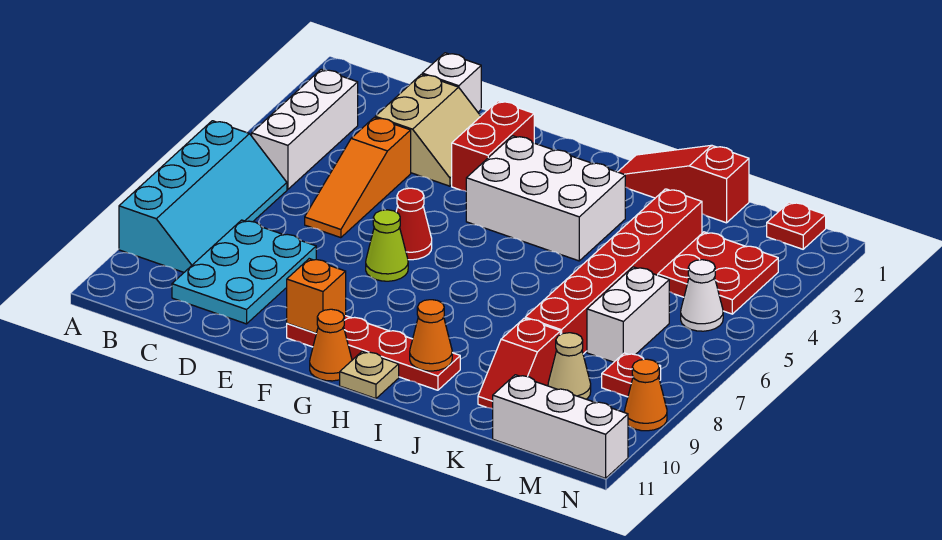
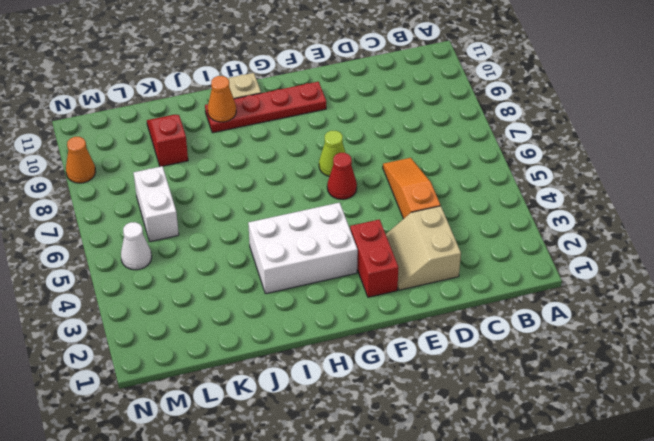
none -> cyan slope A6:B9 level 1 top A
none -> white brick B3:B5 level 1
none -> cyan plate C8:D10 level 1

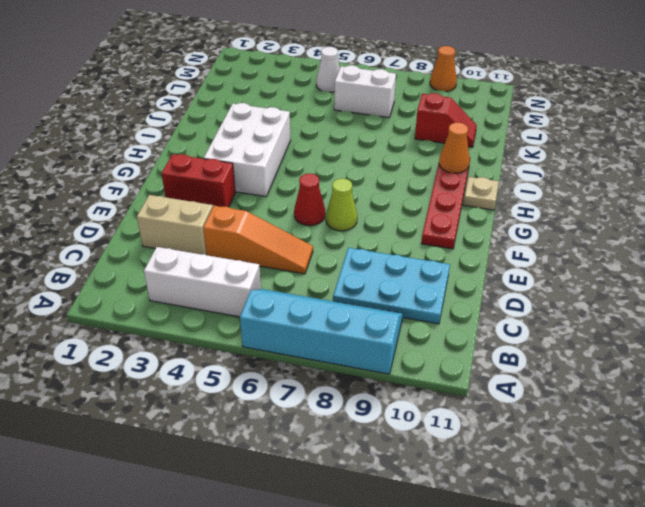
none -> white brick D1 level 1
none -> orange cone G11 level 1
none -> red slope I1:K1 level 1 top K

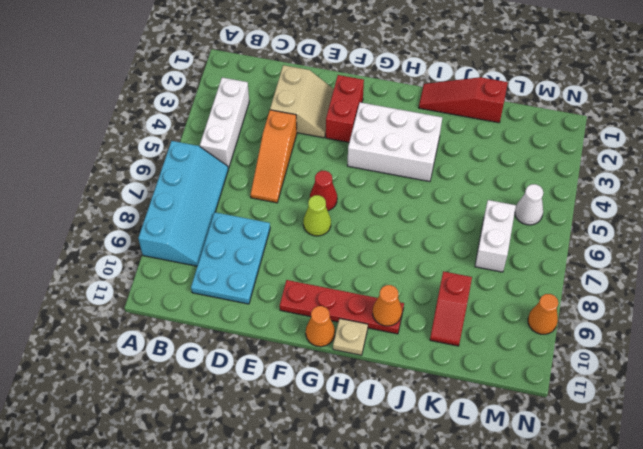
none -> white brick D1 level 1
none -> red brick K3:K8 level 1
none -> red plate L3:M4 level 1

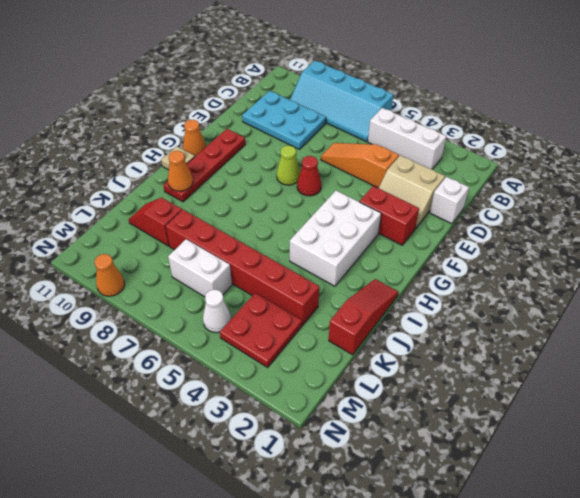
none -> tan cone L9 level 1
none -> white brick L11:N11 level 1
none -> red plate M1 level 1

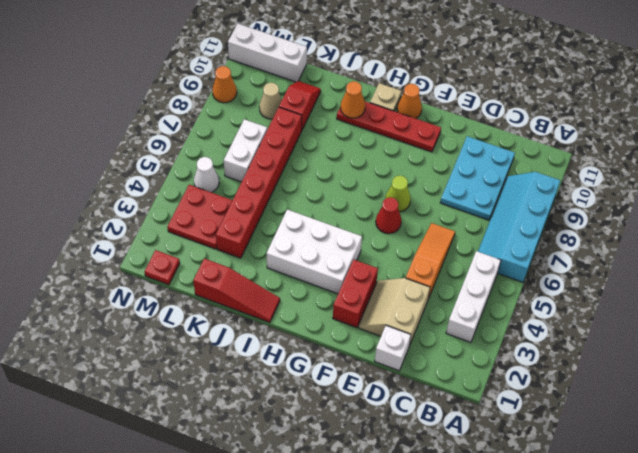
none -> red plate M8 level 1
none -> orange brick F10 level 2

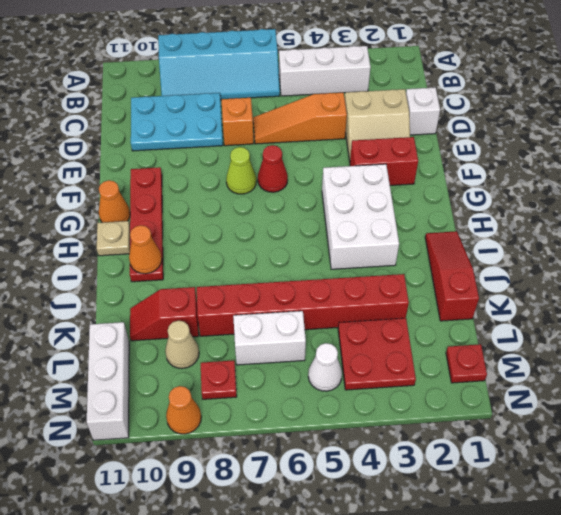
orange brick D7 level 1 -> orange brick F10 level 2

